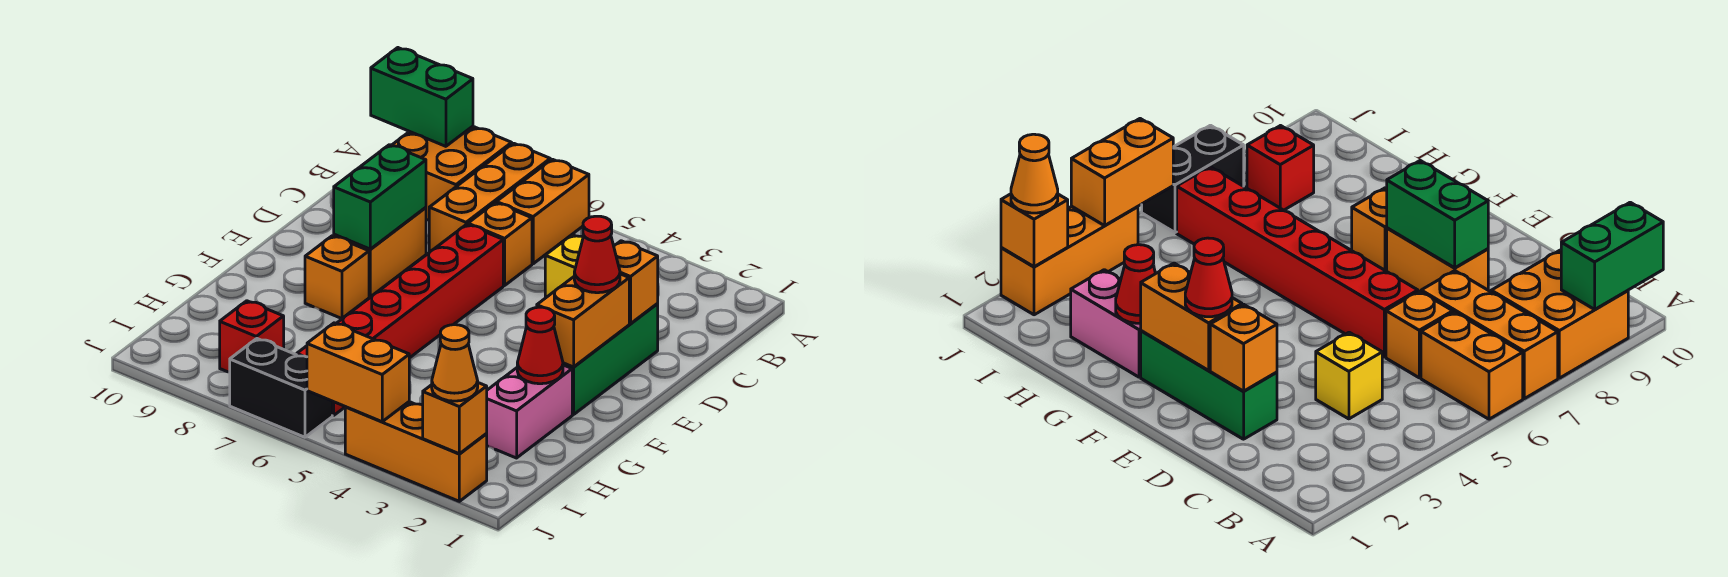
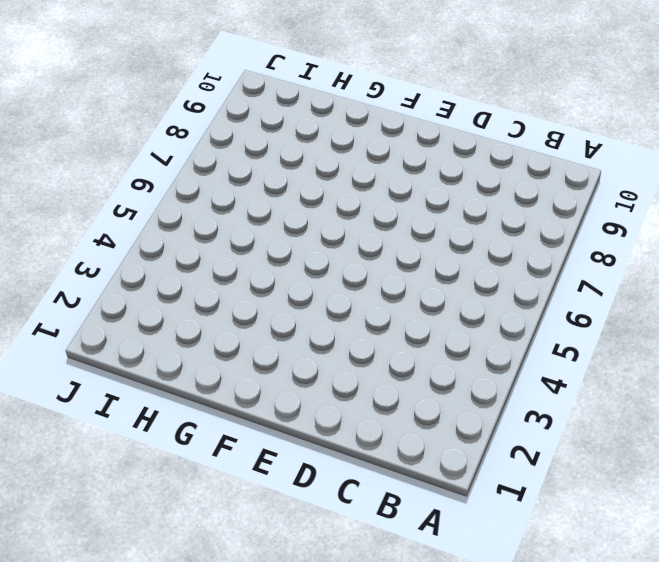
none -> orange brick A6:B6 level 1
none -> orange brick A7:C7 level 1
none -> orange brick A8:B9 level 1

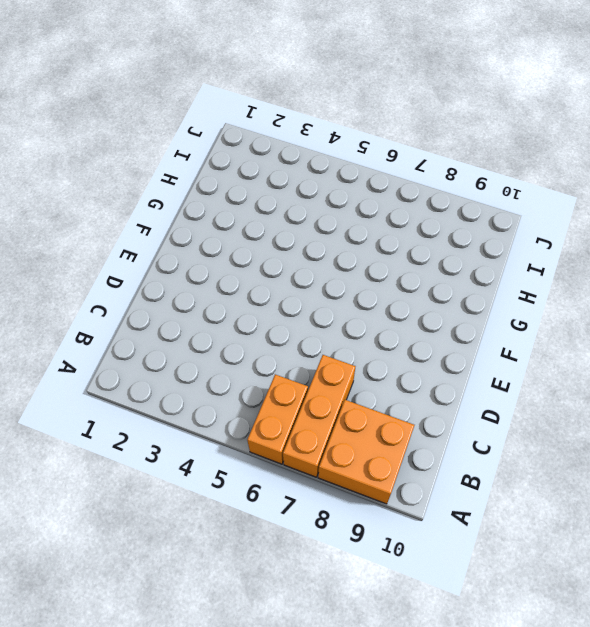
none -> yellow brick C4 level 1
none -> orange brick C6 level 1
none -> green brick D2:F2 level 1

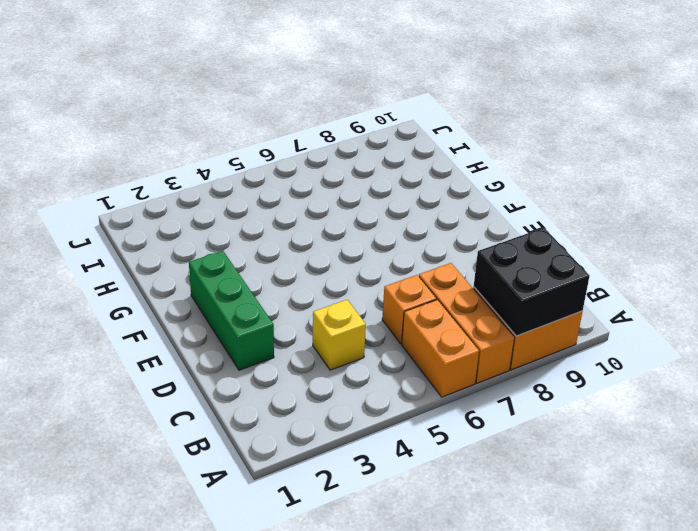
black brick A8:B9 level 2 -> green brick A9:A10 level 2
none -> red brick D6:I6 level 1
none -> orange brick D8:E8 level 1
none -> orange brick F8 level 1

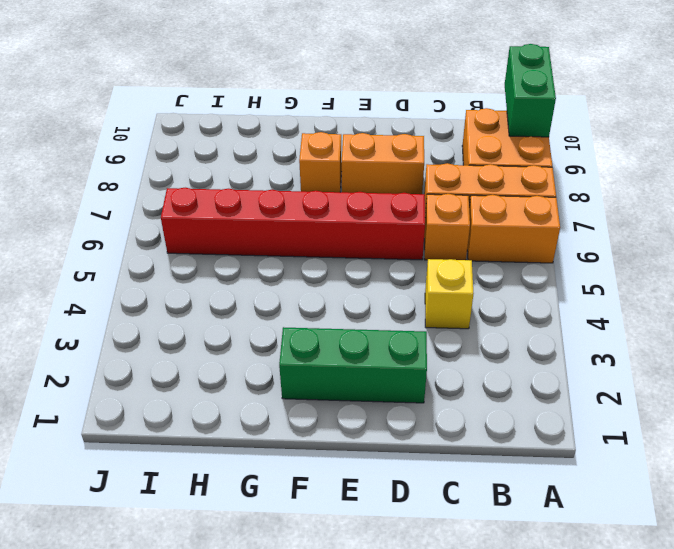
none -> pink brick G2:H2 level 1
none -> red brick I8 level 1
none -> orange brick J2:J4 level 1

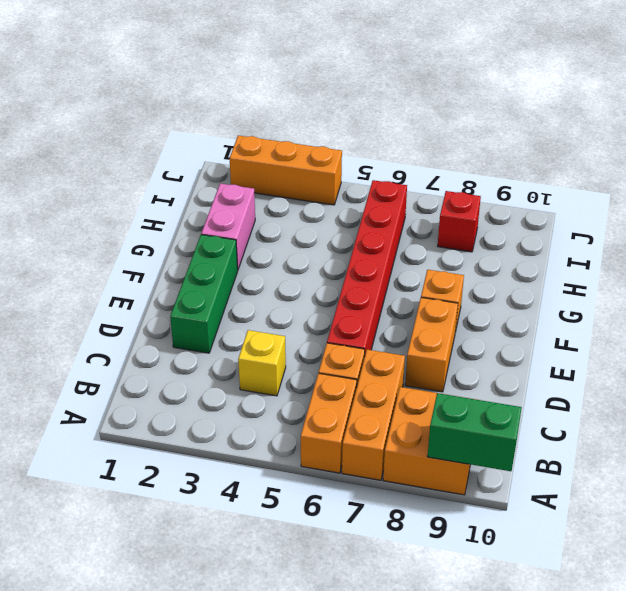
none -> black brick J6:J7 level 1
none -> orange brick D2 level 2
none -> green brick D8:E8 level 2

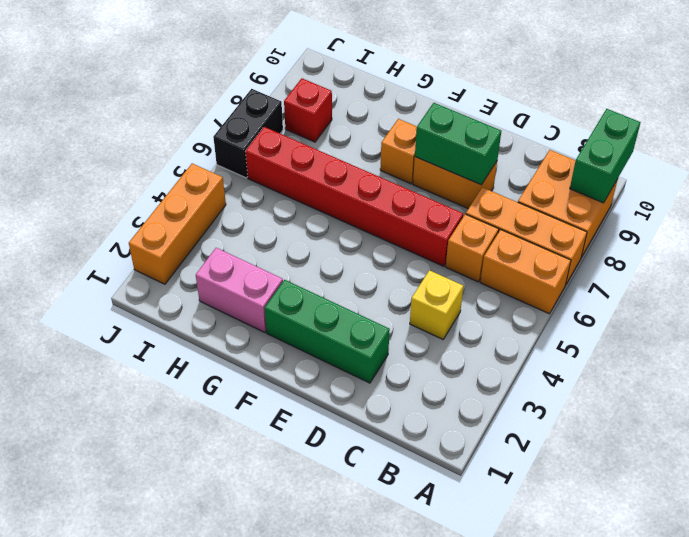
none -> orange brick D2 level 2
none -> orange brick E2:F2 level 2
none -> red cone G2 level 2

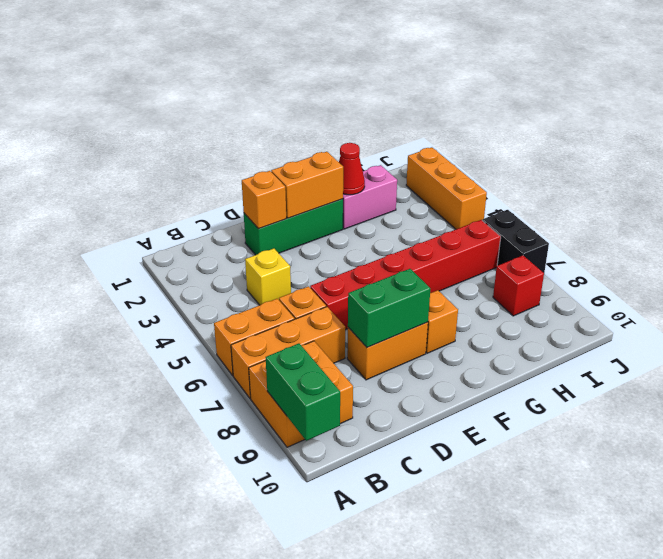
none -> orange brick J2 level 2
none -> orange brick J4:J5 level 2
none -> red cone E2 level 3

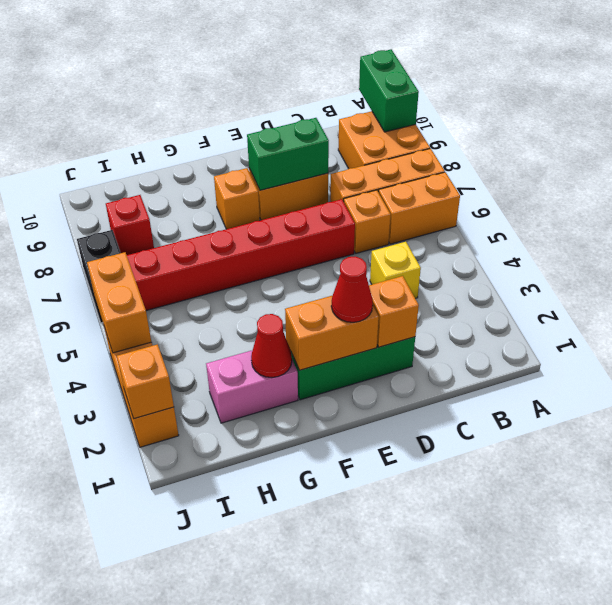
none -> orange cone J2 level 3

